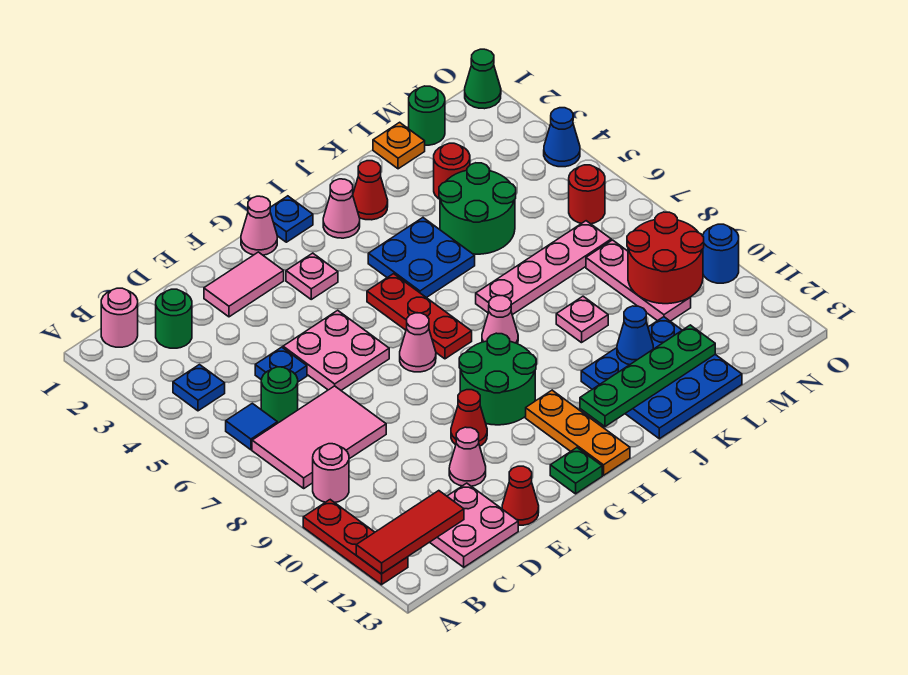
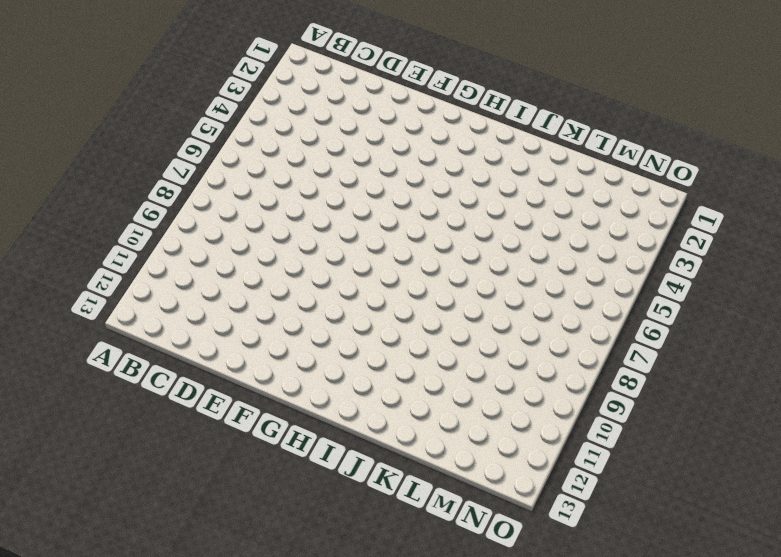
none -> red plate A10:A12 level 1
none -> pink round brick B1 level 1
none -> blue plate B4 level 1
none -> blue tile B6 level 1

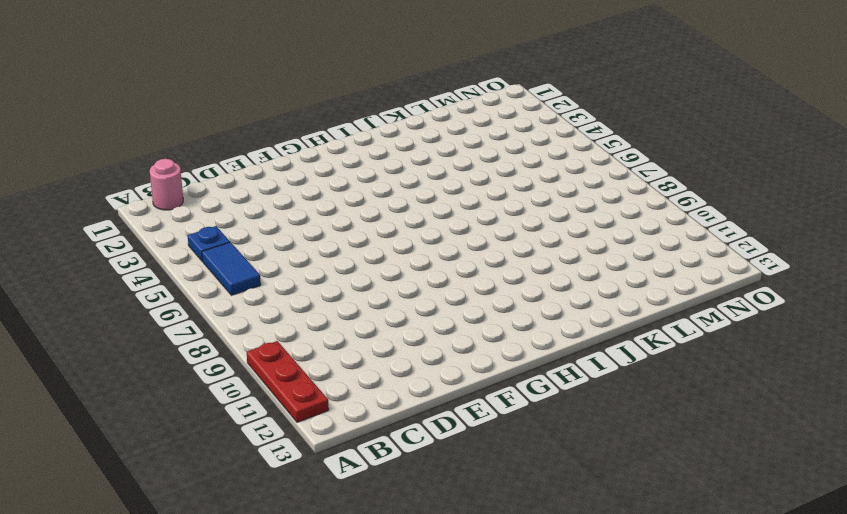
blue tile B5:B6 level 1 -> blue tile B6 level 1
none -> pink tile B7:D8 level 1
none -> pink round brick B9 level 1
none -> green round brick C2 level 1
none -> green round brick C6 level 1

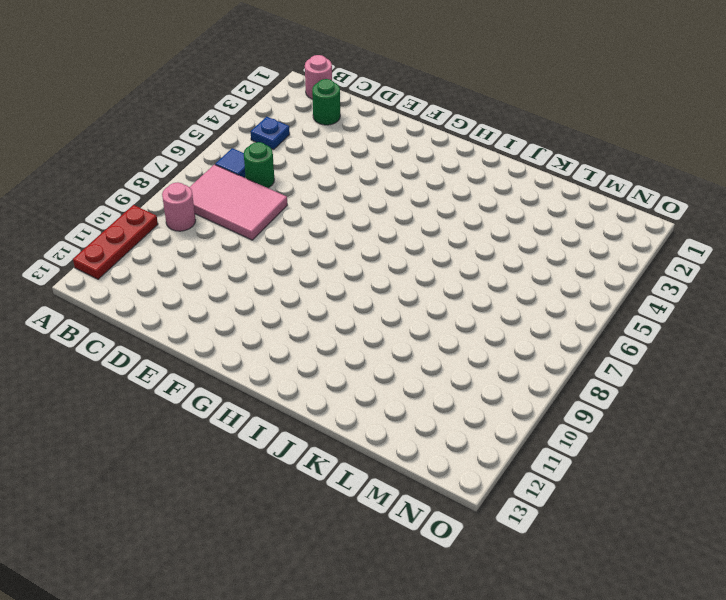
none -> pink plate C12:D13 level 1
none -> blue plate D5 level 1
none -> pink tile E2:F2 level 1
none -> pink plate E5:F6 level 1

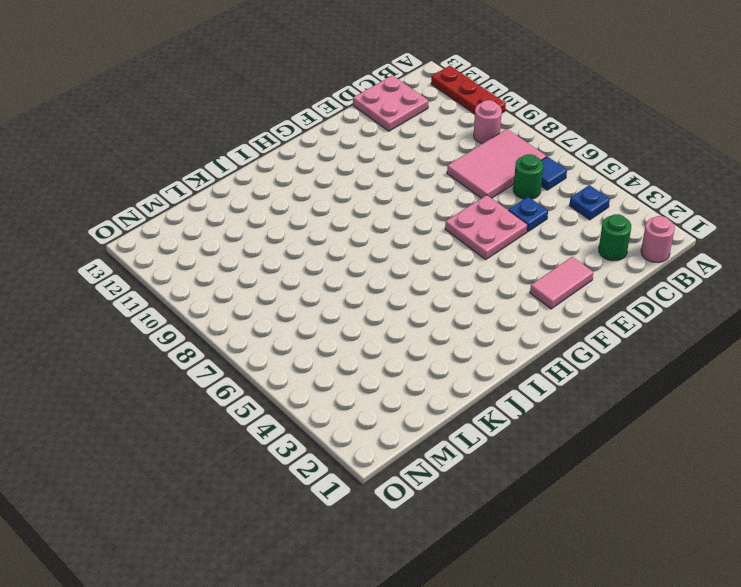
none -> pink cone E11 level 1
none -> red cone E13 level 1
none -> red cone F10 level 1
none -> pink cone G1 level 1

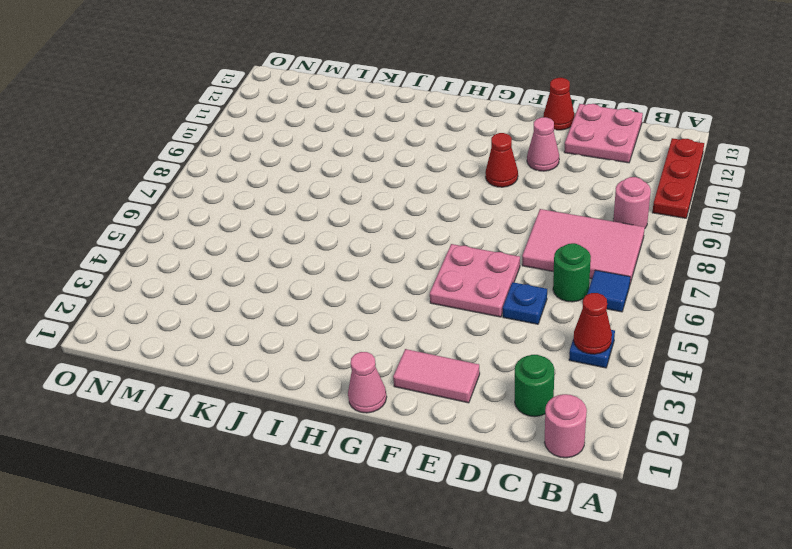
red cone B4 level 2 -> red cone J2 level 1
none -> pink plate G3 level 1
none -> pink cone G7 level 1
none -> green round brick G9:H10 level 1
none -> green plate G13 level 1

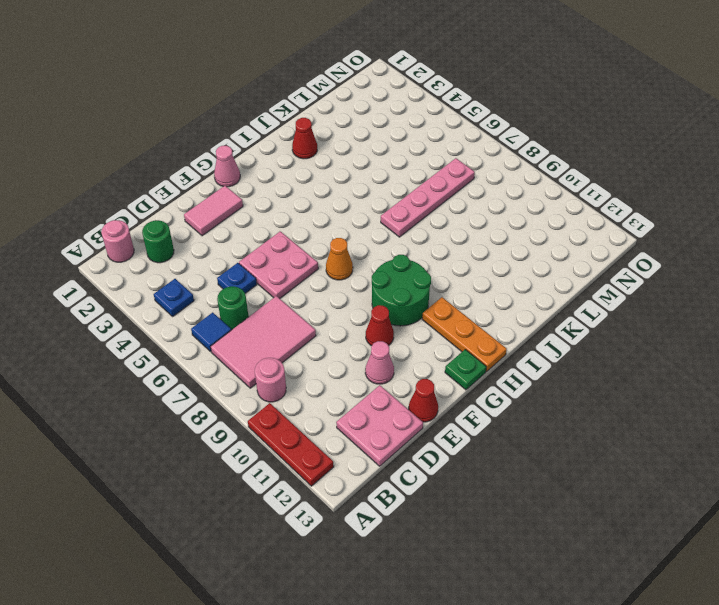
orange cone G7 level 1 -> pink cone G7 level 1
none -> pink plate G3 level 1
none -> blue plate H1 level 1
none -> red plate H5:H7 level 1
none -> pink cone I2 level 1

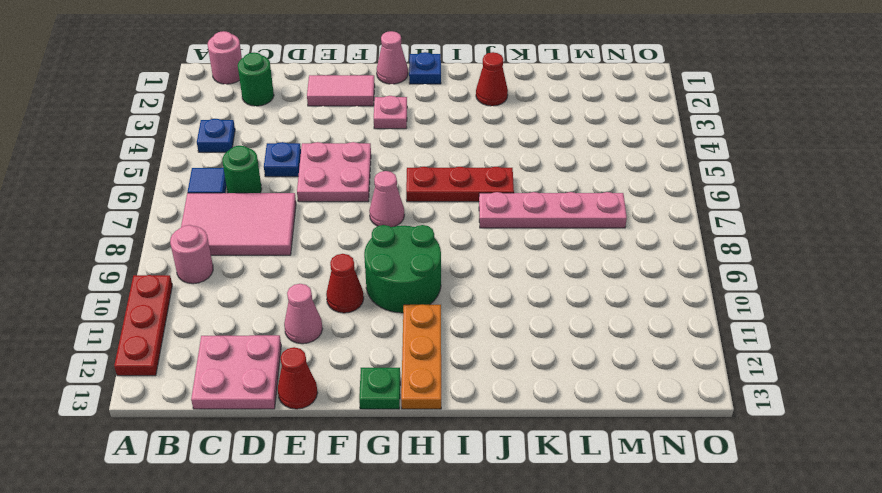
red plate H6:J6 level 1 -> red plate H5:H7 level 1
none -> pink cone I2 level 1
none -> blue plate I4:J5 level 1
none -> pink cone I8 level 1
none -> blue plate J11:L13 level 1

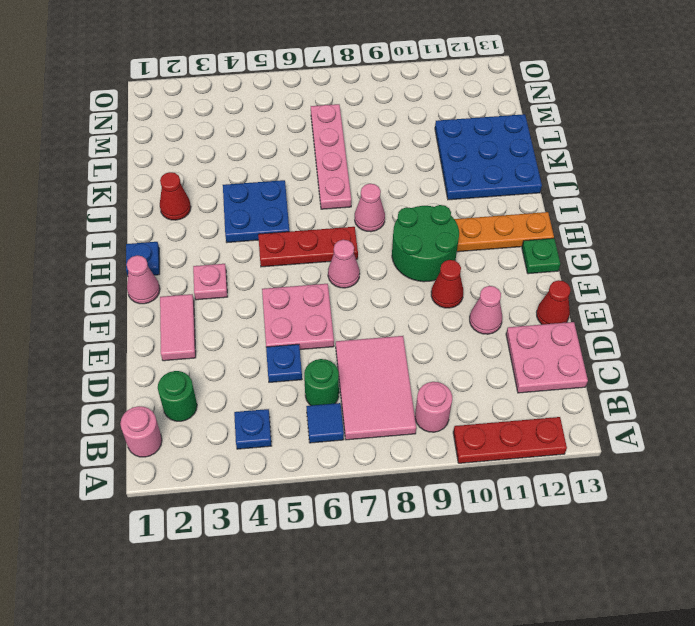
none -> pink cone I2 level 1
none -> green round brick K4:L5 level 1
none -> pink plate K9 level 1
none -> orange plate L1 level 1

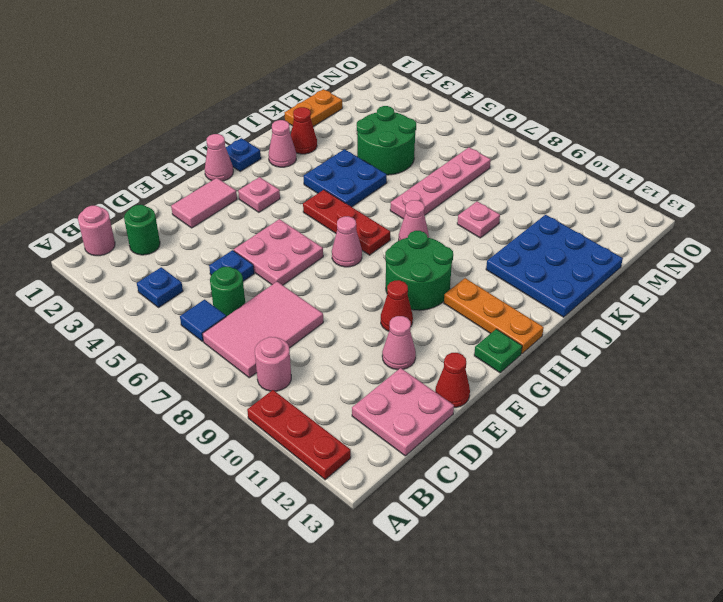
orange plate K1:L1 level 1 -> orange plate L1 level 1
none -> red round brick L3 level 1
none -> green round brick M1 level 1
none -> pink plate M8:M10 level 1
none -> red round brick N6 level 1

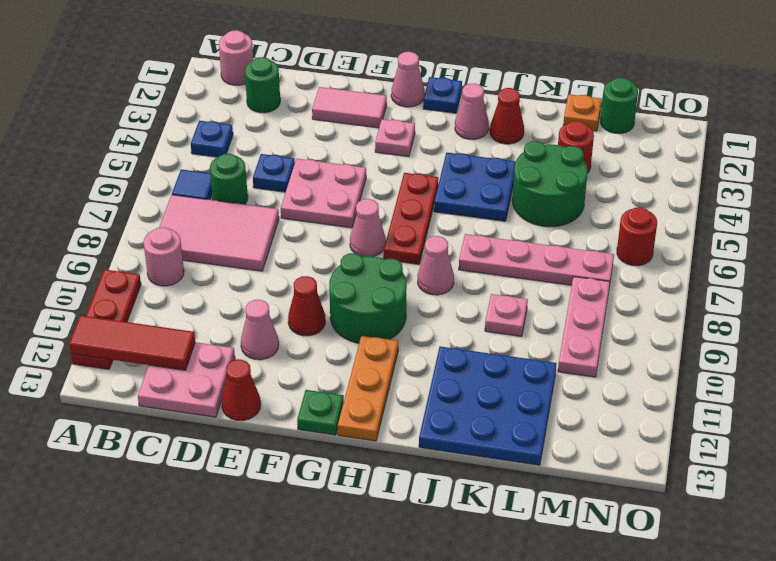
none -> green cone O1 level 1
none -> blue cone O4 level 1
none -> blue round brick O10 level 1
none -> green plate I12:L12 level 2

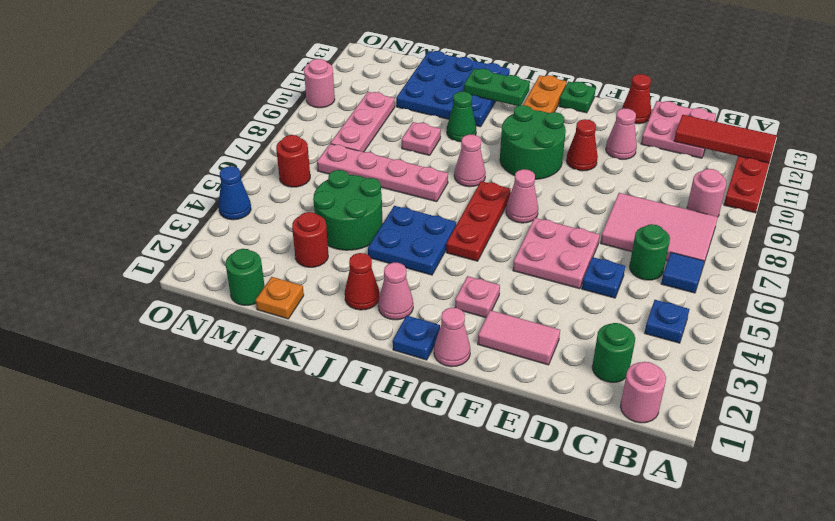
green plate I12:J12 level 2 -> green plate I12:L12 level 2
green cone J10 level 1 -> green cone O1 level 1
pink round brick O10 level 1 -> blue round brick O10 level 1
none -> blue cone K11 level 2
none -> red round brick M9:N10 level 2

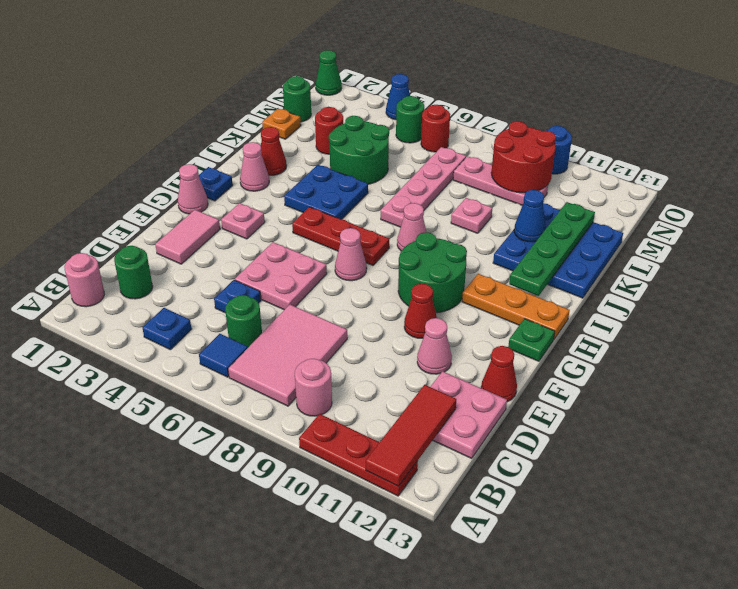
green round brick N5 level 1 -> none

